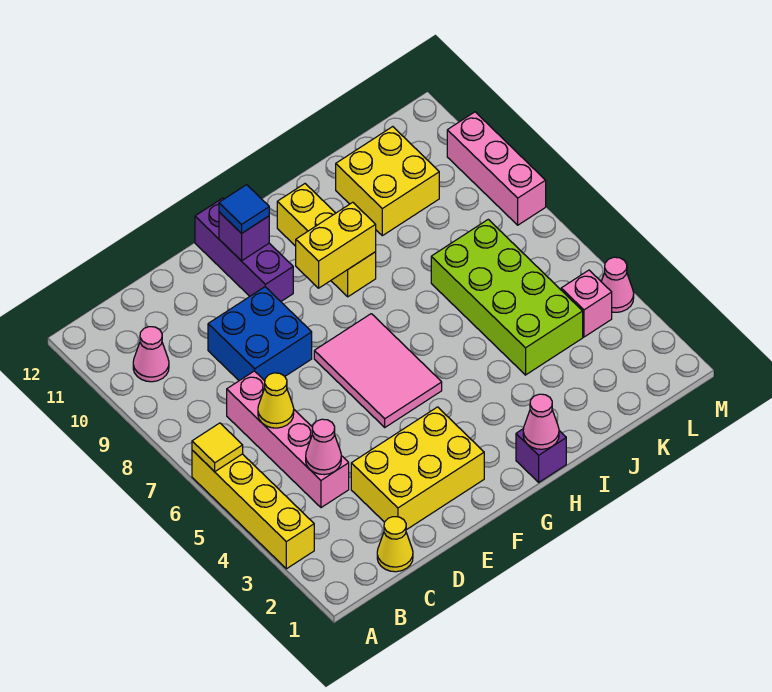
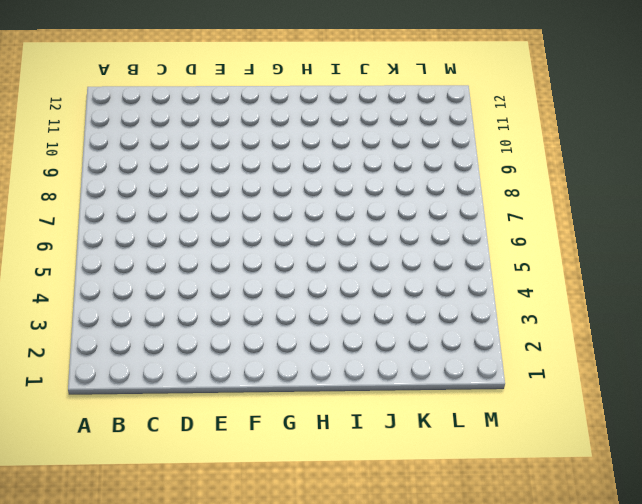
none -> yellow brick A3:A6 level 1
none -> pink cone B10 level 1
none -> yellow cone C1 level 1

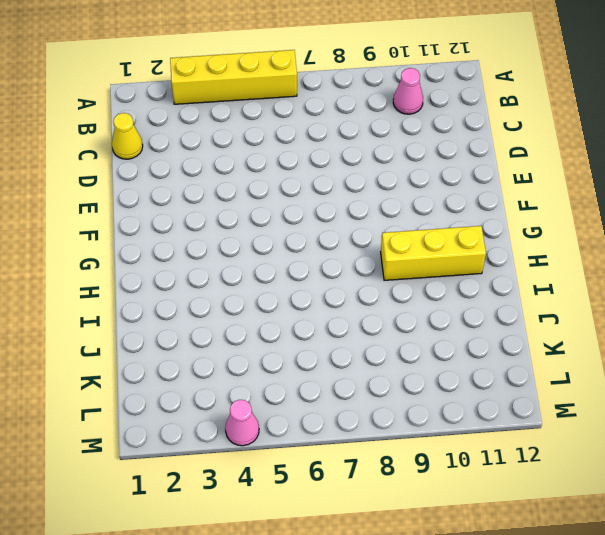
none -> pink brick C4:C7 level 1
none -> yellow brick D2:F3 level 1
none -> blue brick D8:E9 level 1

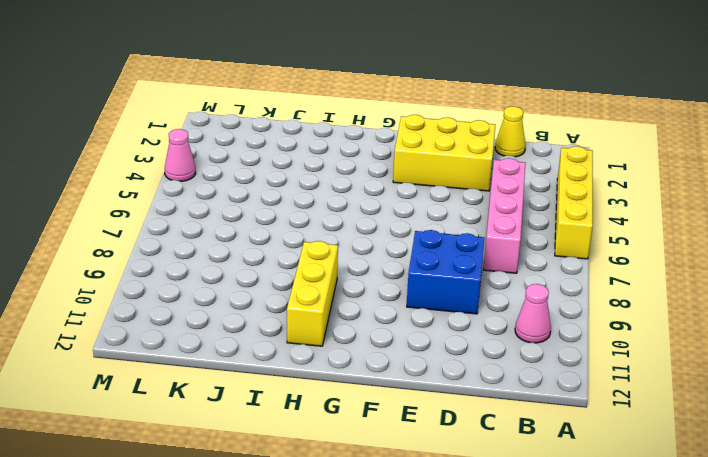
none -> pink tile F5:G7 level 1
none -> purple brick F10:F12 level 1
none -> purple brick H1 level 1

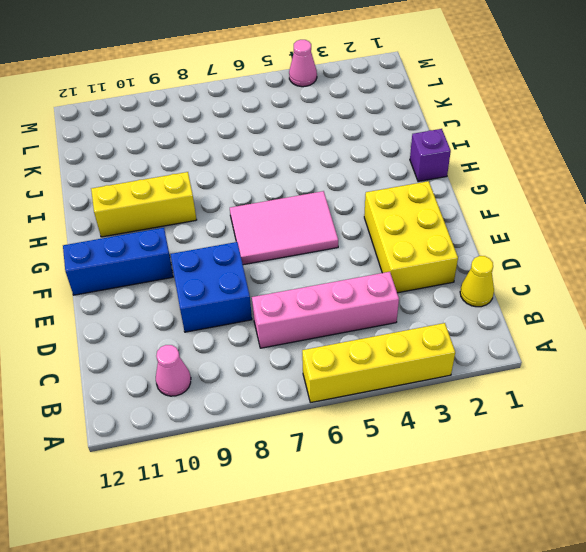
blue brick F10:F12 level 1 -> purple brick F10:F12 level 1
none -> lime brick J4:K7 level 1
none -> yellow brick J10:K11 level 1
none -> pink brick L4 level 1

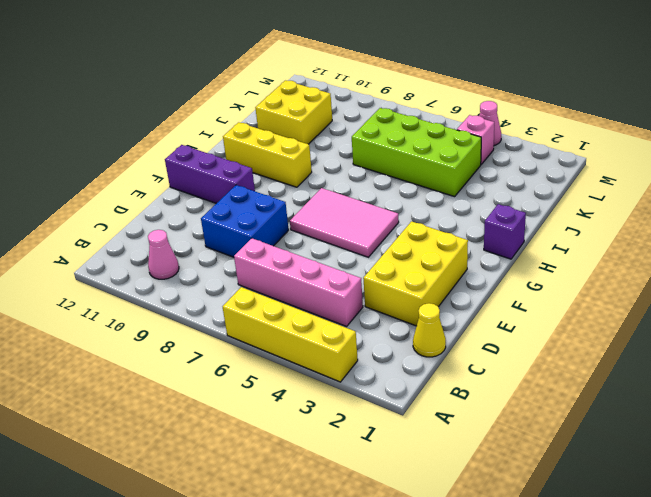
none -> pink brick M8:M10 level 1
none -> yellow tile A6 level 2
none -> pink cone C4 level 2

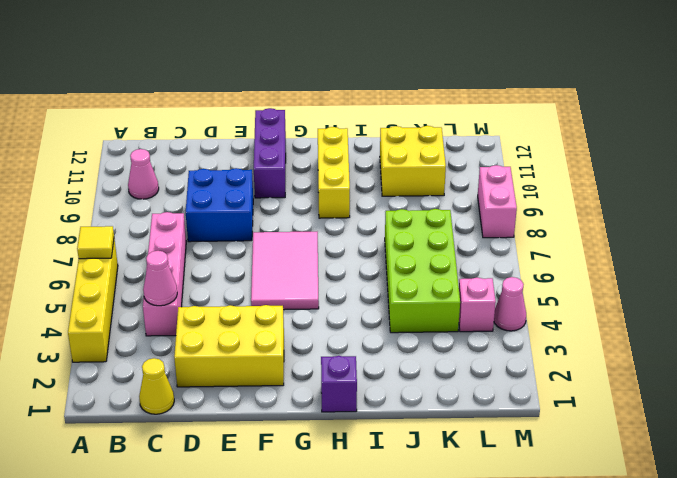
pink brick M8:M9 level 1 -> pink brick M8:M10 level 1
none -> yellow cone C6 level 2
none -> purple brick F11 level 2
none -> yellow brick G9:H9 level 2

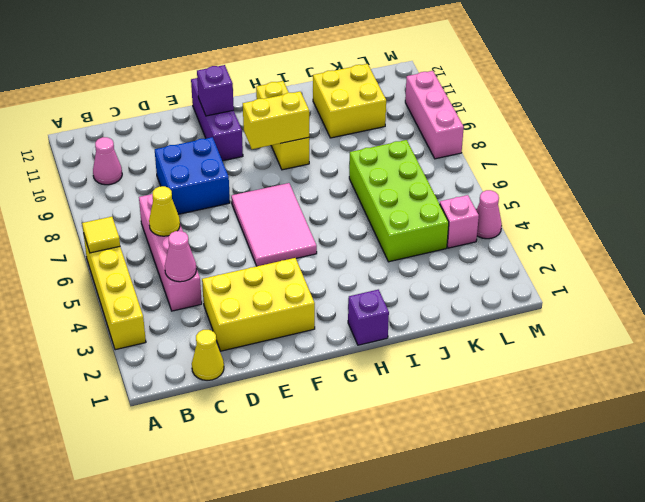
none -> pink cone H1 level 2
none -> blue tile F11 level 3

